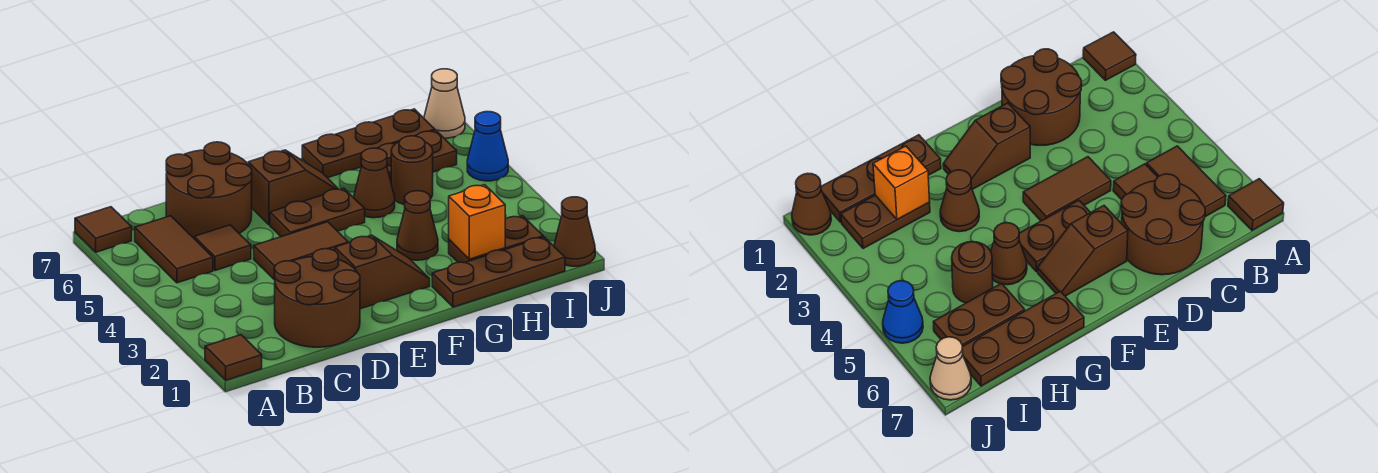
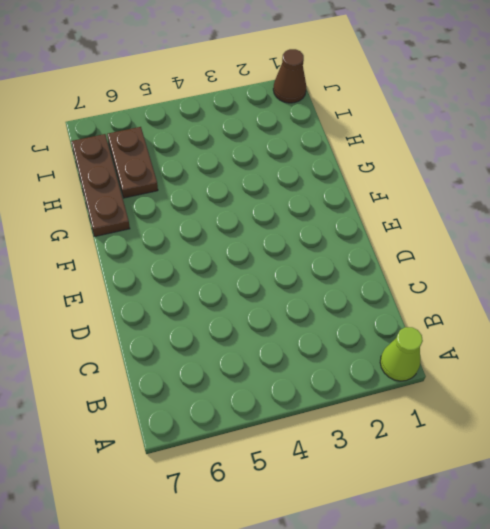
lime cone A1 level 1 -> brown tile A1 level 1
none -> brown tile A7 level 1
none -> brown tile B5:B6 level 1
none -> brown round brick C1:D2 level 1

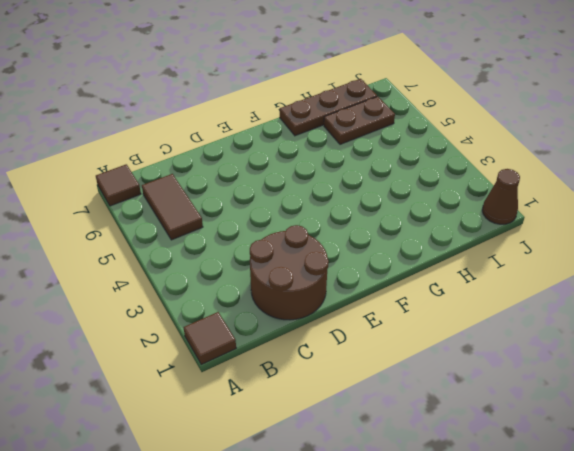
none -> brown tile C5 level 1
none -> brown round brick C6:D7 level 1
none -> brown tile D4:E4 level 1

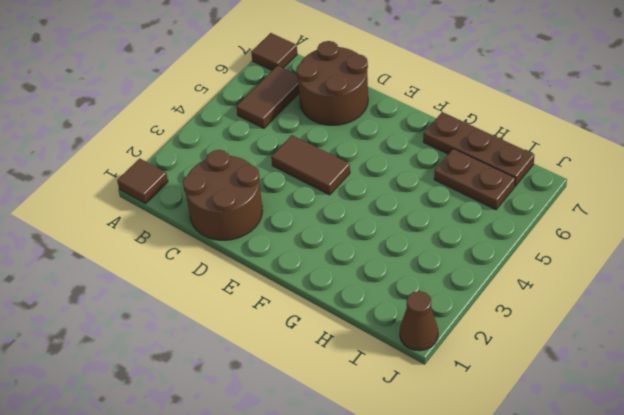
none -> brown tile C5 level 1
none -> brown slope E2:F2 level 1 top E
none -> brown plate E5:F5 level 1

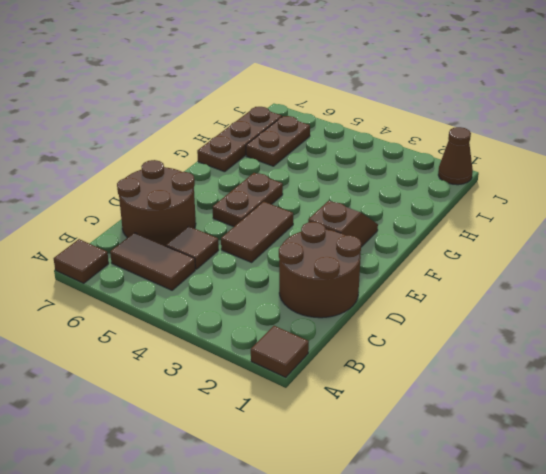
none -> brown slope E6:F6 level 1 top E
none -> brown plate G1:I1 level 1
none -> brown cone G3 level 1

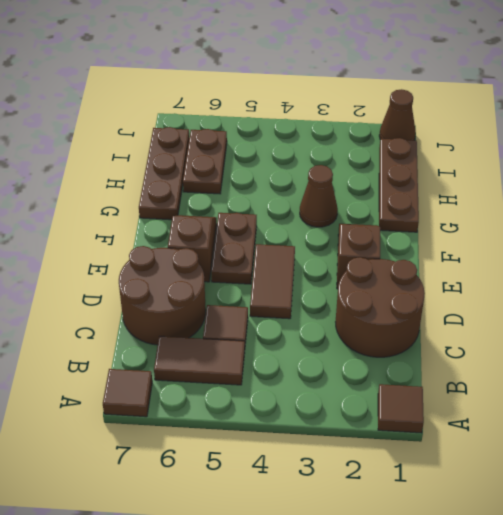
none -> brown cone G5 level 1
none -> brown plate H2:I2 level 1
none -> brown round brick H5 level 1

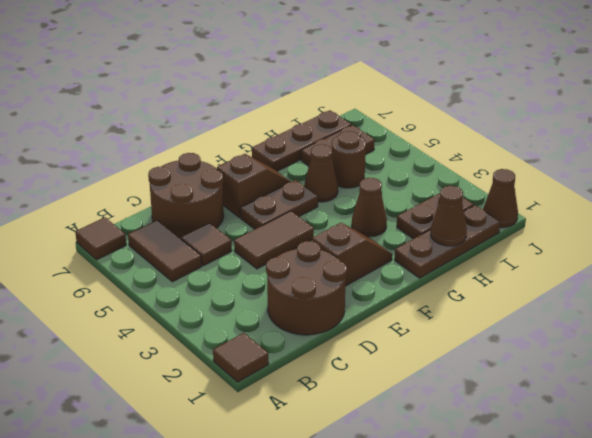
brown cone H1 level 2 -> none
none -> blue cone J5 level 1
none -> tan cone J7 level 1
none -> orange brick H2 level 2

